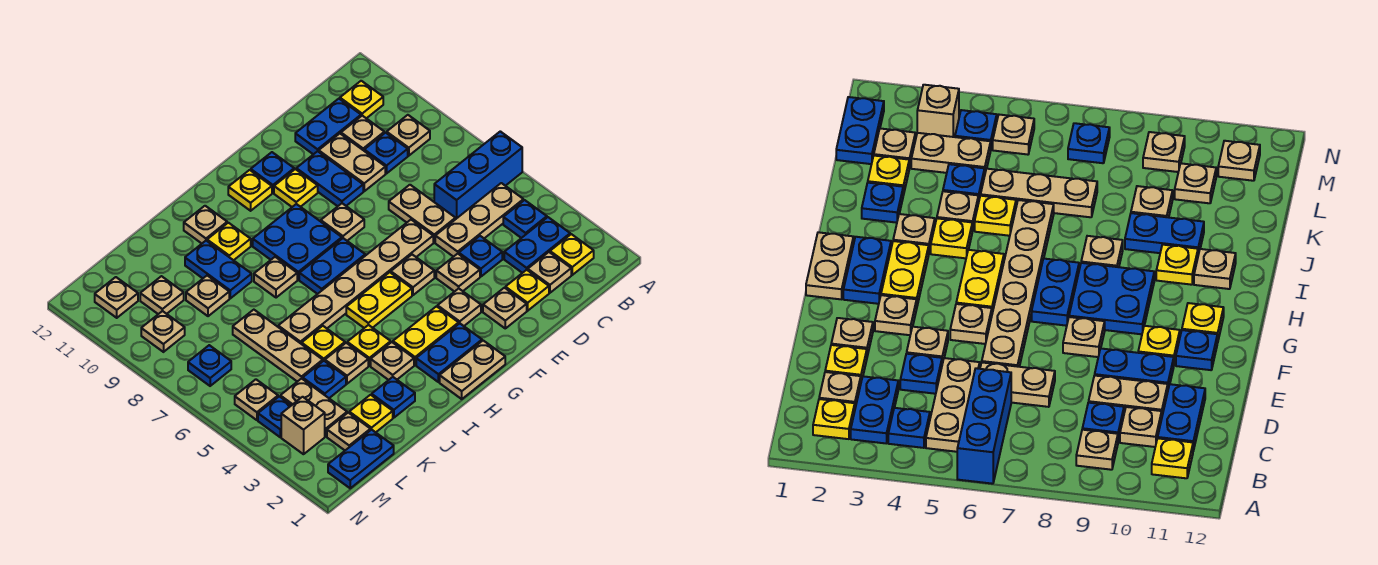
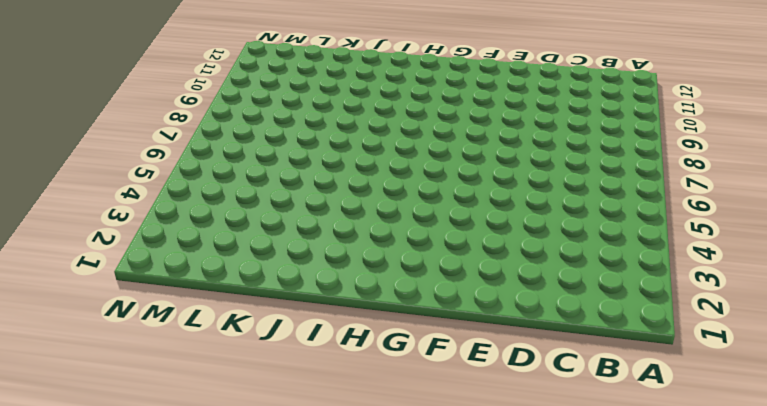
none -> blue brick A6:C6 level 1
none -> yellow plate B2 level 1
none -> blue plate B3:C3 level 1
none -> blue plate B4 level 1

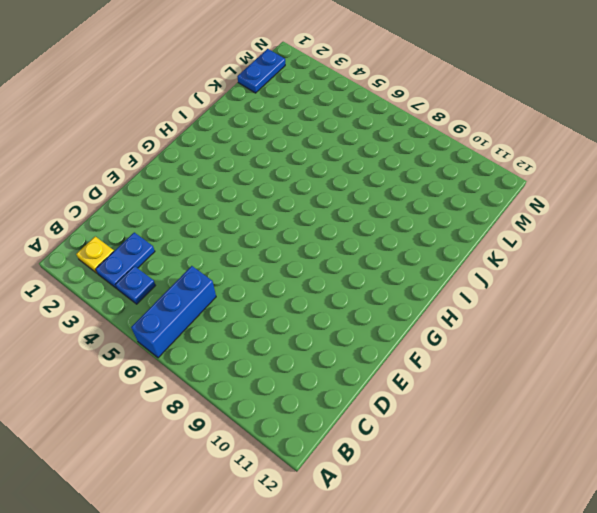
none -> tan plate B5:D5 level 1
none -> tan plate B9 level 1
none -> yellow plate B11 level 1
none -> tan plate C2 level 1

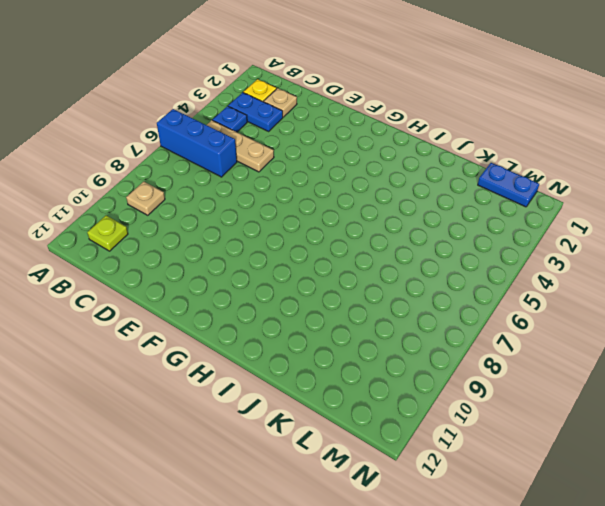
lime plate B11 level 1 -> yellow plate B11 level 1
none -> blue plate C9 level 1
none -> tan plate C10 level 1
none -> blue plate C11:D11 level 1
none -> yellow plate D2 level 1

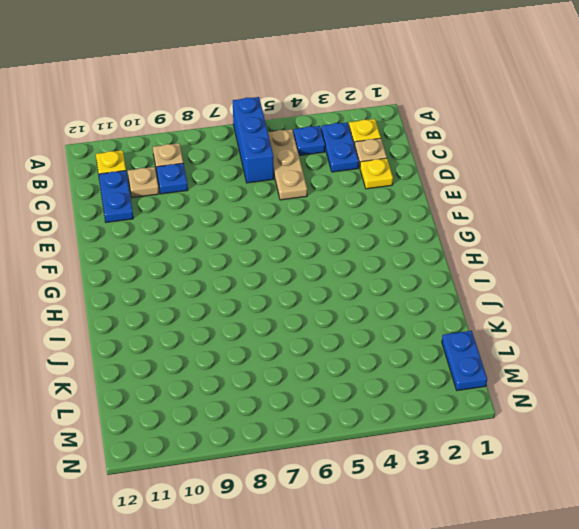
none -> blue plate D4 level 1
none -> tan plate D6:D7 level 1
none -> tan plate D9:D10 level 1
none -> tan plate E2 level 1

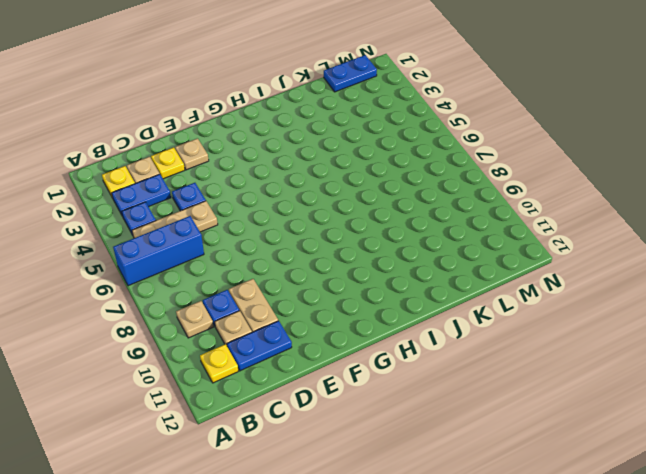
none -> tan plate D6:D7 level 1
none -> tan plate E4 level 1
none -> tan plate E6:J6 level 1
none -> blue plate E9:E10 level 1

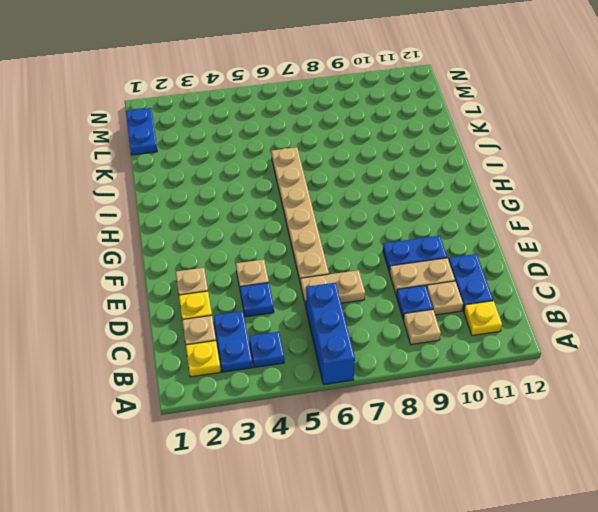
none -> tan plate B5:D5 level 1
none -> tan plate F3 level 1
none -> tan plate F5 level 1
none -> tan plate F8 level 1

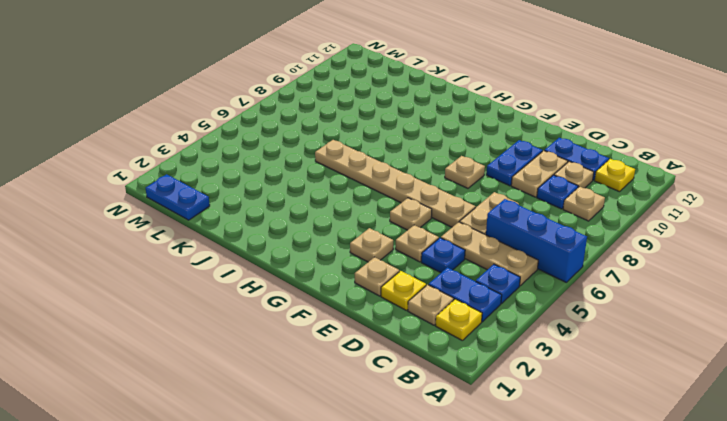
none -> yellow plate F10 level 1
none -> blue plate F11 level 1
none -> tan plate G1:H1 level 1
none -> blue plate G2:H2 level 1

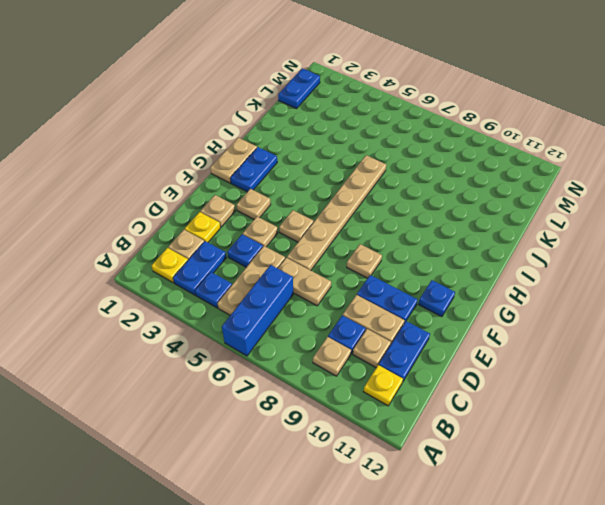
none -> yellow plate F10 level 1
none -> yellow plate G3:H3 level 1
none -> yellow plate G5:H5 level 1
none -> blue plate G7:H7 level 1

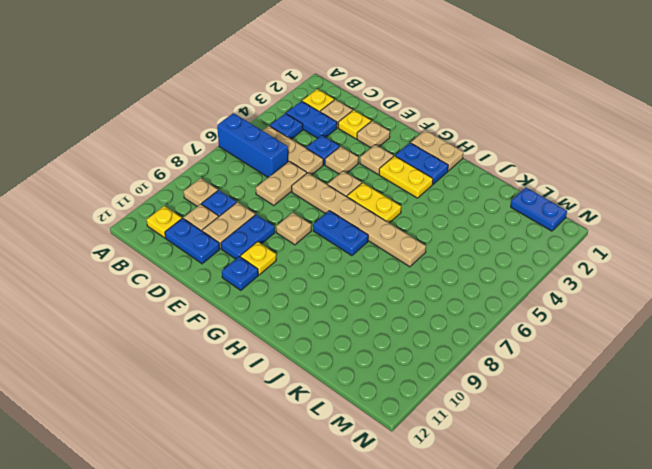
none -> blue plate G8:H9 level 1
none -> yellow plate G11 level 1
none -> tan plate I3 level 1
none -> yellow plate I4 level 1

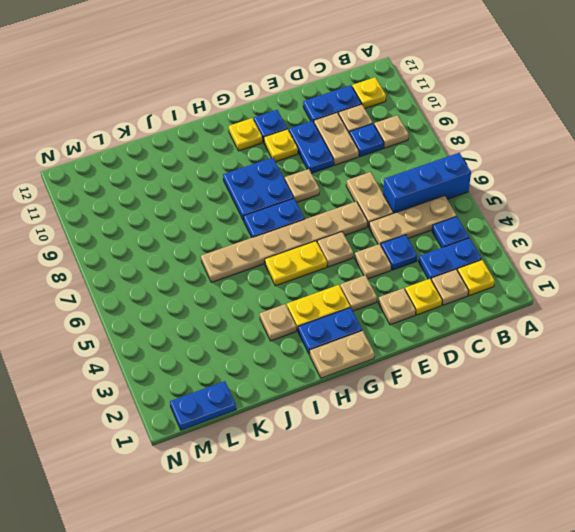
none -> yellow plate I4 level 1
none -> tan plate I8 level 1
none -> yellow plate I10 level 1
none -> tan plate I11 level 1

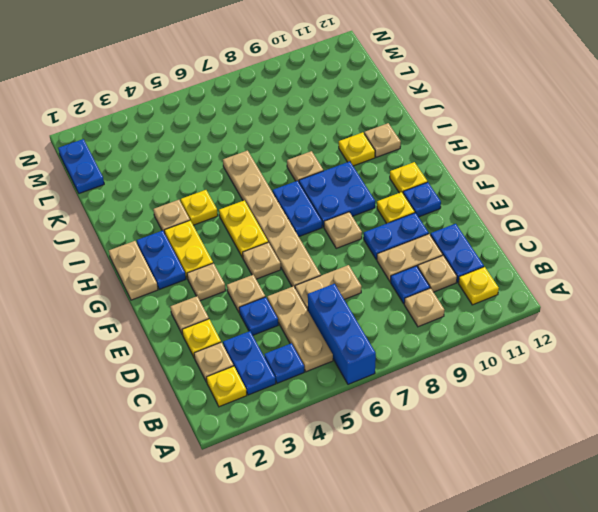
none -> blue plate J2 level 1
none -> tan plate J4 level 1
none -> yellow plate J5 level 1
none -> blue plate J9:J10 level 1

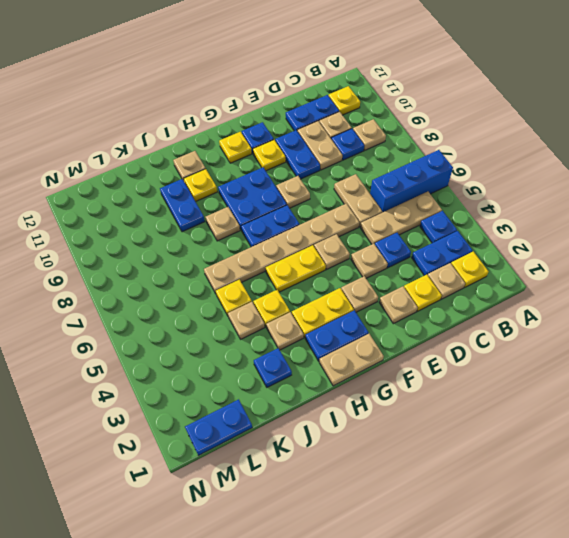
none -> yellow plate K2 level 1
none -> blue plate K4 level 1
none -> tan plate K5:K7 level 1
none -> tan plate K9 level 1

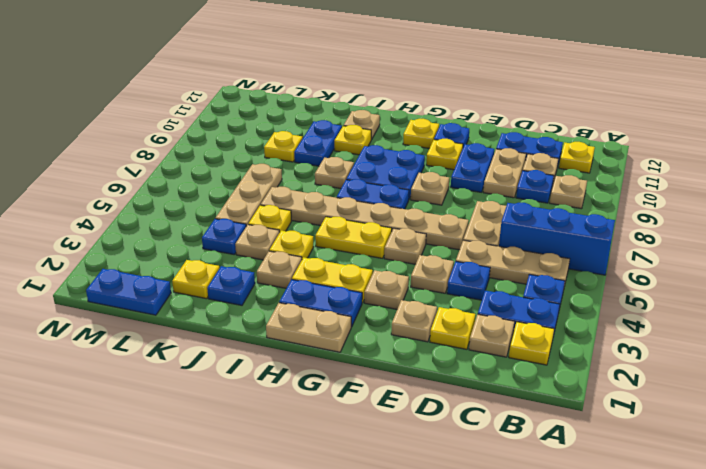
yellow plate K9 level 1 -> tan plate K9 level 1
none -> tan plate L2 level 1
none -> tan plate L3:L4 level 1
none -> tan plate L10 level 1
none -> tan brick M3 level 1

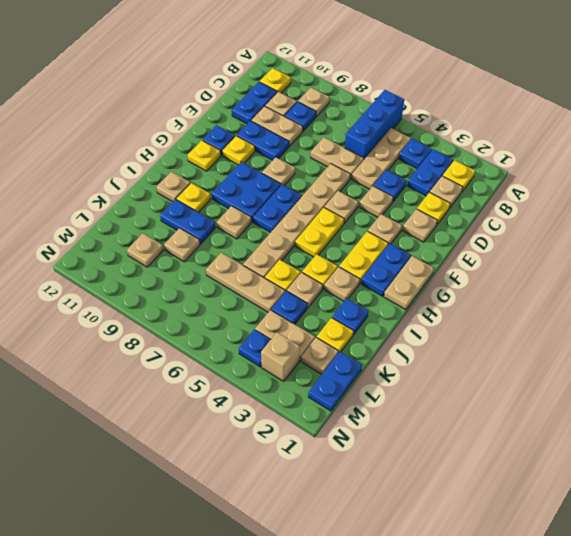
none -> tan plate M5 level 1
none -> blue plate M7 level 1
none -> tan plate M9 level 1
none -> tan plate M11 level 1

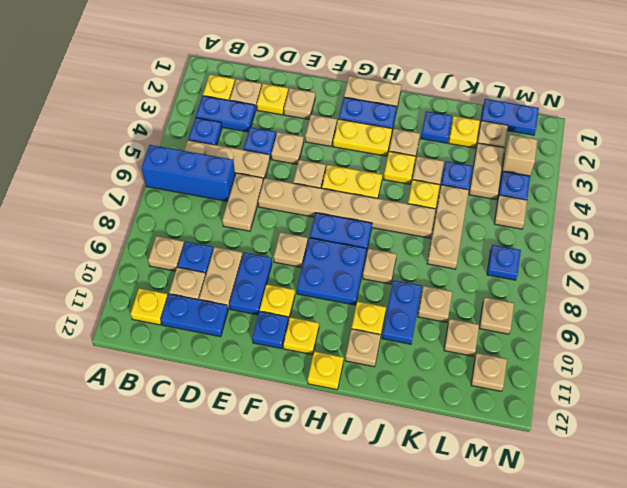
yellow plate H12 level 1 -> none

